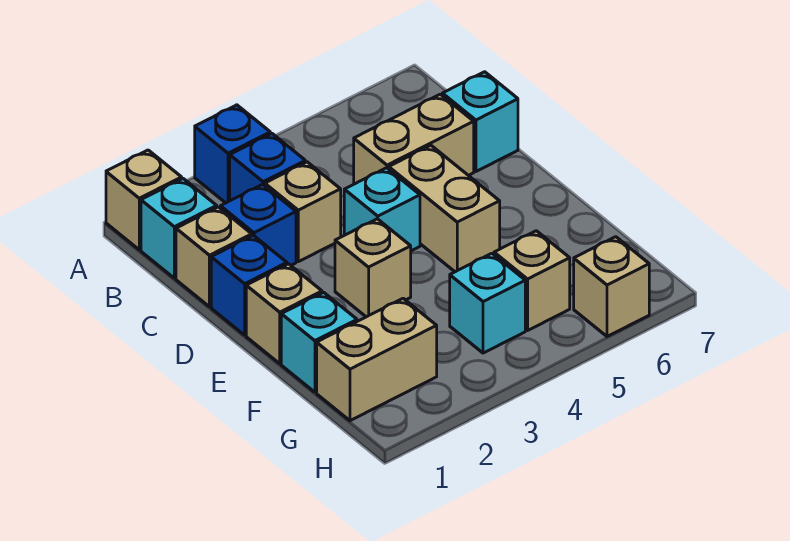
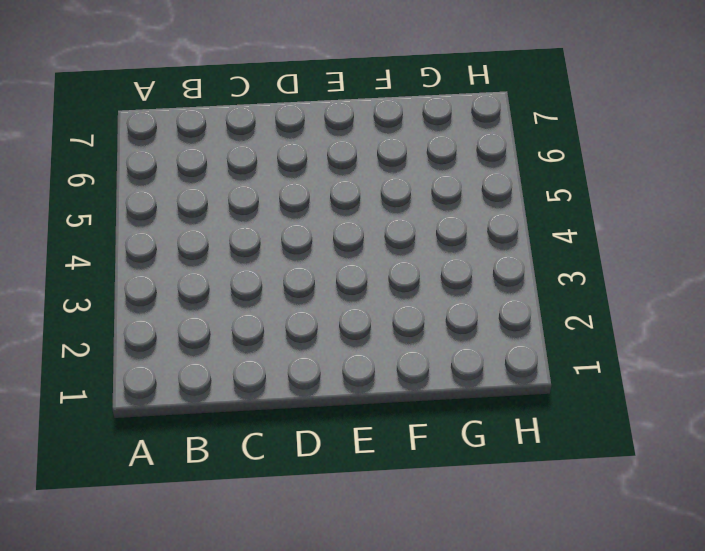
none -> tan brick A1 level 1
none -> blue brick A3 level 1
none -> cyan brick B1 level 1

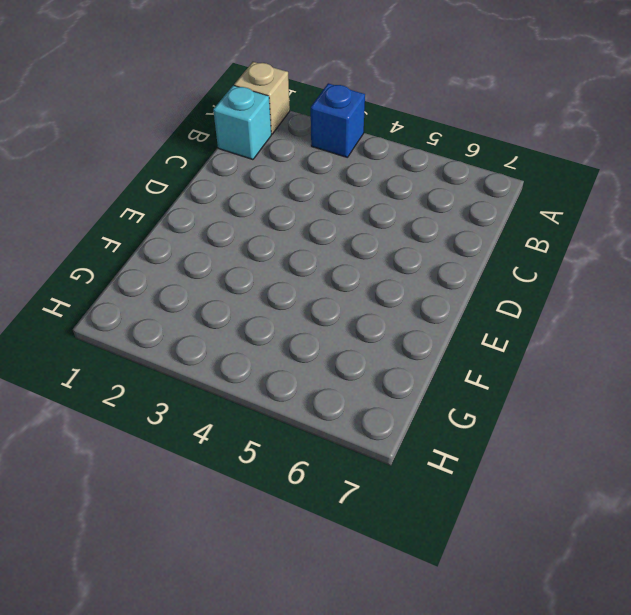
none -> blue brick B3 level 1
none -> tan brick C1 level 1
none -> blue brick C2 level 1

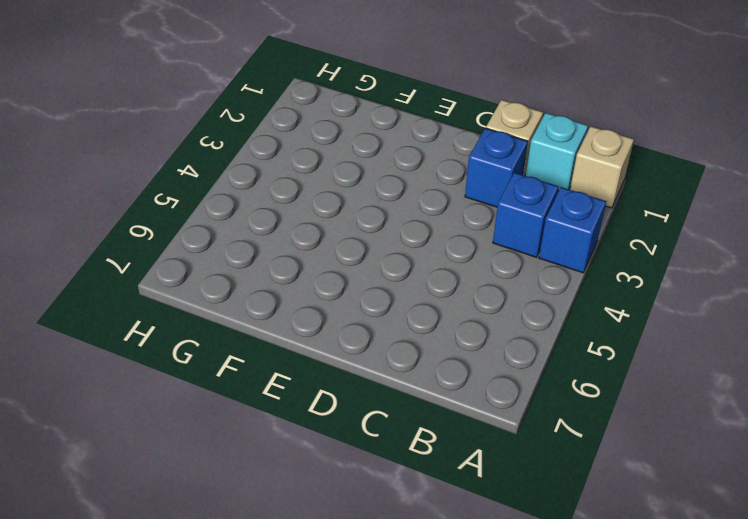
none -> tan brick C3 level 1
none -> tan brick C5:C6 level 1
none -> cyan brick C7 level 1

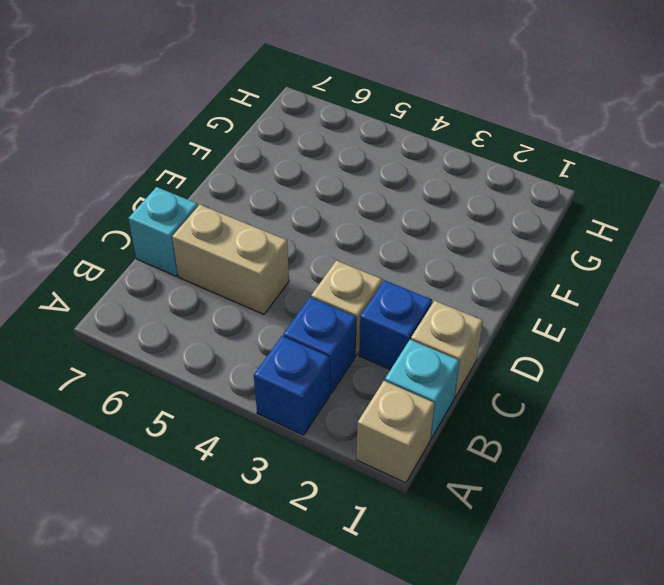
none -> blue brick D1 level 1
none -> cyan brick D4 level 1
none -> tan brick D5:E5 level 1

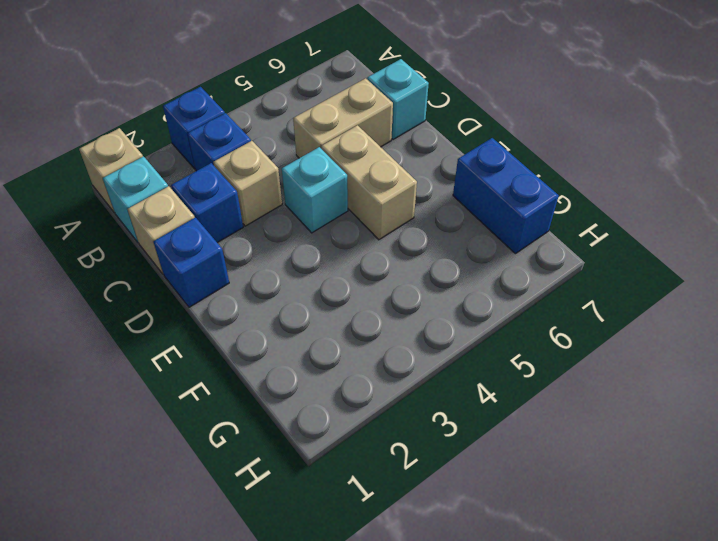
blue brick F7:G7 level 1 -> none
none -> tan brick E1 level 1
none -> tan brick E3 level 1
none -> cyan brick F1 level 1

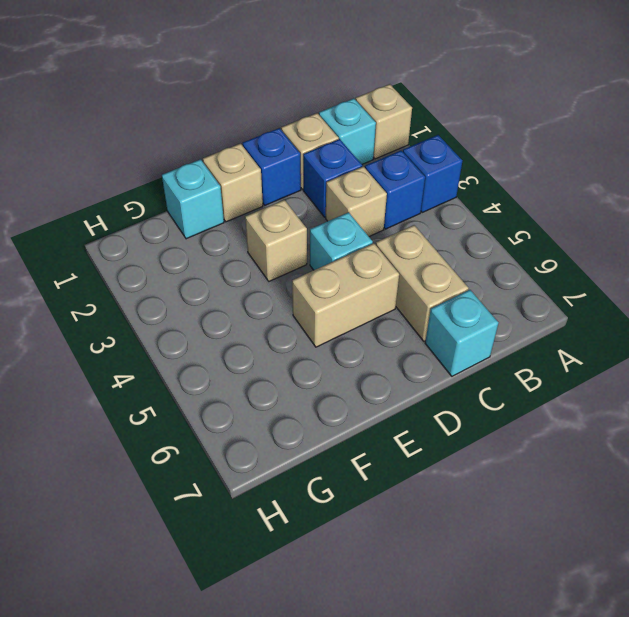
none -> tan brick G1:G2 level 1
none -> cyan brick G4 level 1
none -> tan brick G5 level 1

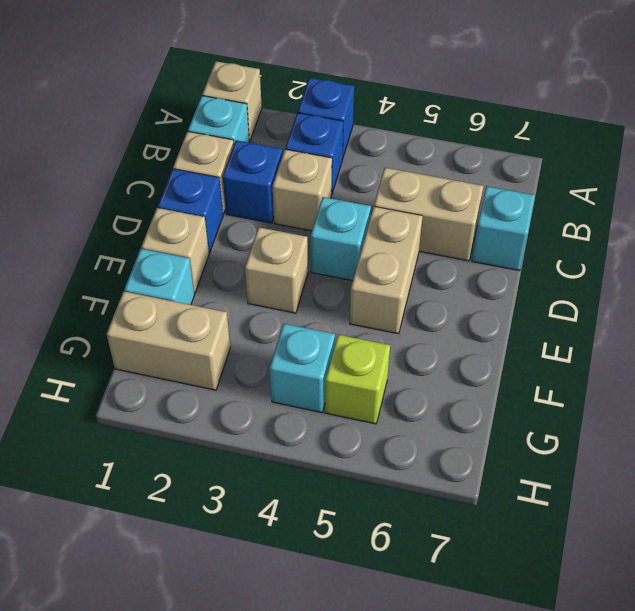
lime brick G5 level 1 -> tan brick G5 level 1
none -> tan brick H6 level 1

